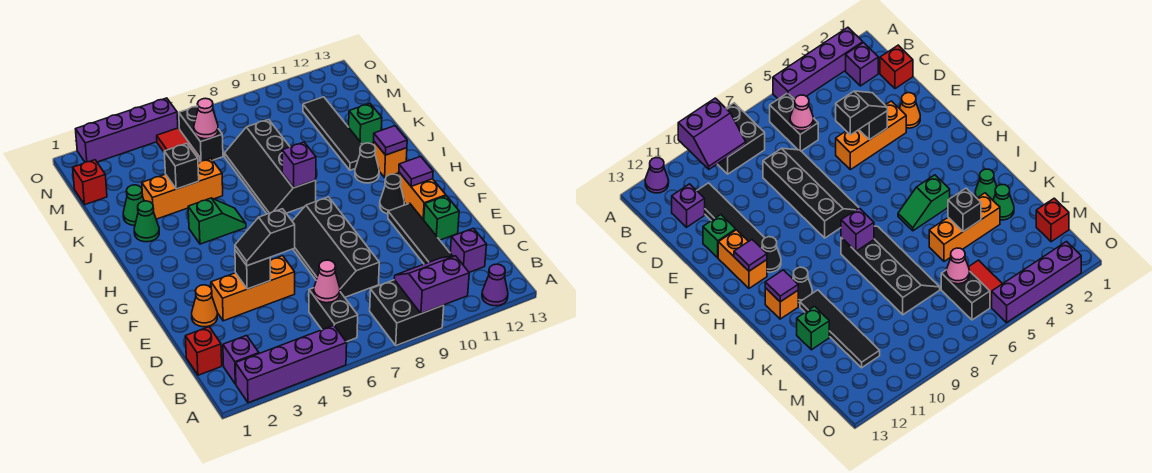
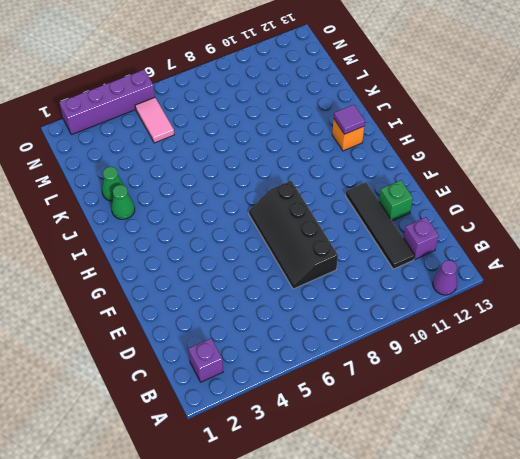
pink tile M5:N5 level 1 -> red tile M5:N5 level 1
none -> purple brick A2:A5 level 1
none -> black brick A8:B9 level 1
none -> black brick B6:C6 level 1
none -> red brick C1 level 1

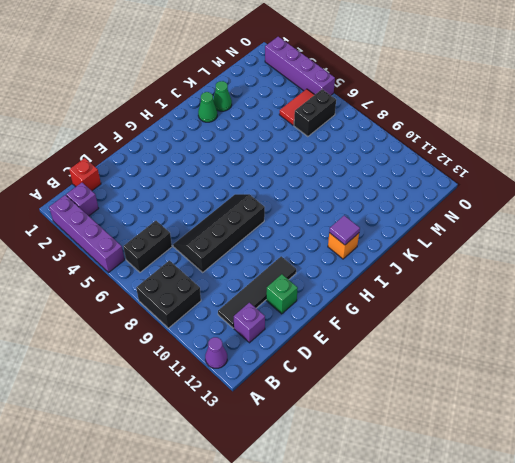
none -> orange cone E2 level 1
none -> orange brick E3:E5 level 1
none -> orange brick F12:G12 level 1
none -> black cone G11 level 1

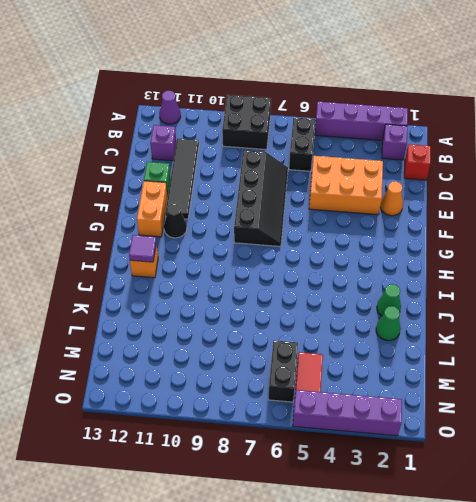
orange brick D3:E5 level 1 -> orange brick E3:E5 level 1
none -> green slope I4:I5 level 1 top 4
none -> black slope I7:L8 level 1 top 8
none -> black cone I11 level 1
none -> black tile J11:M11 level 1

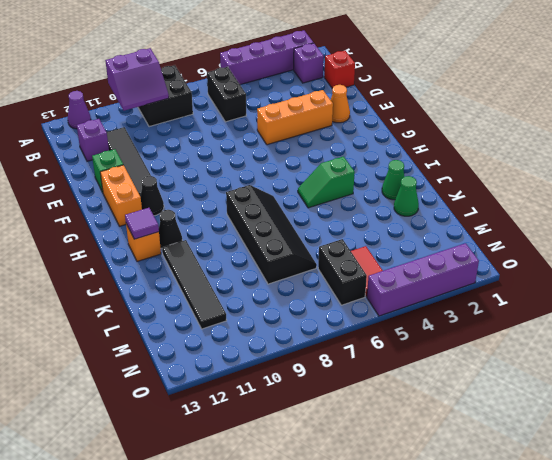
none -> black slope D7:G8 level 1 top 8
none -> orange brick K3:K5 level 1
none -> green brick K12 level 1
none -> red brick M1 level 1

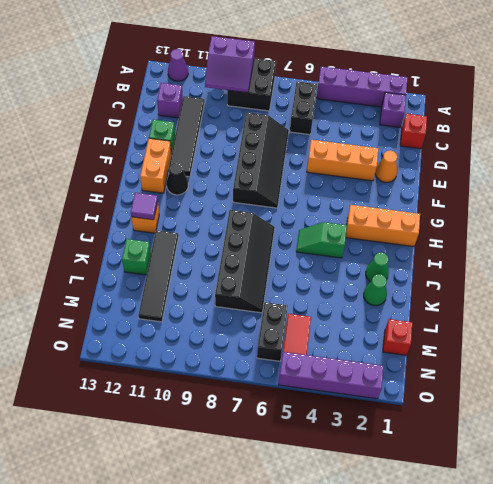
orange brick H1:H3 level 1 -> orange brick K3:K5 level 1
none -> black cone I11 level 1
none -> pink cone C6 level 2
none -> black brick E4 level 2
none -> purple tile G12 level 2

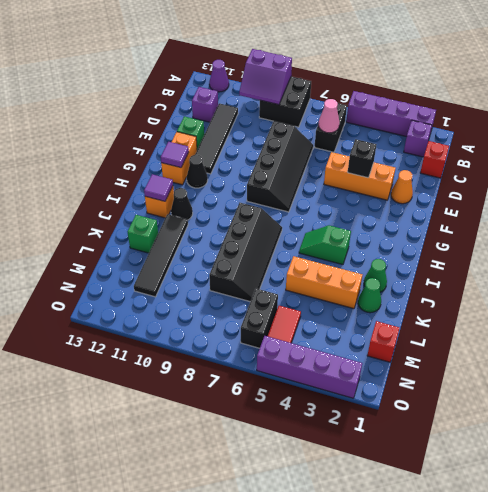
none -> purple brick I8 level 2
none -> black brick K4 level 2
none -> pink cone M6 level 2
none -> black slope E4:E5 level 3 top 5

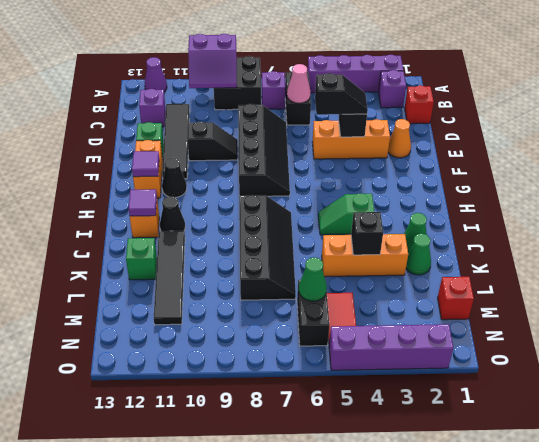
purple brick B7 level 1 -> purple brick I8 level 2
black slope E9:E10 level 1 top 10 -> none
green cone M6 level 2 -> pink cone M6 level 2

